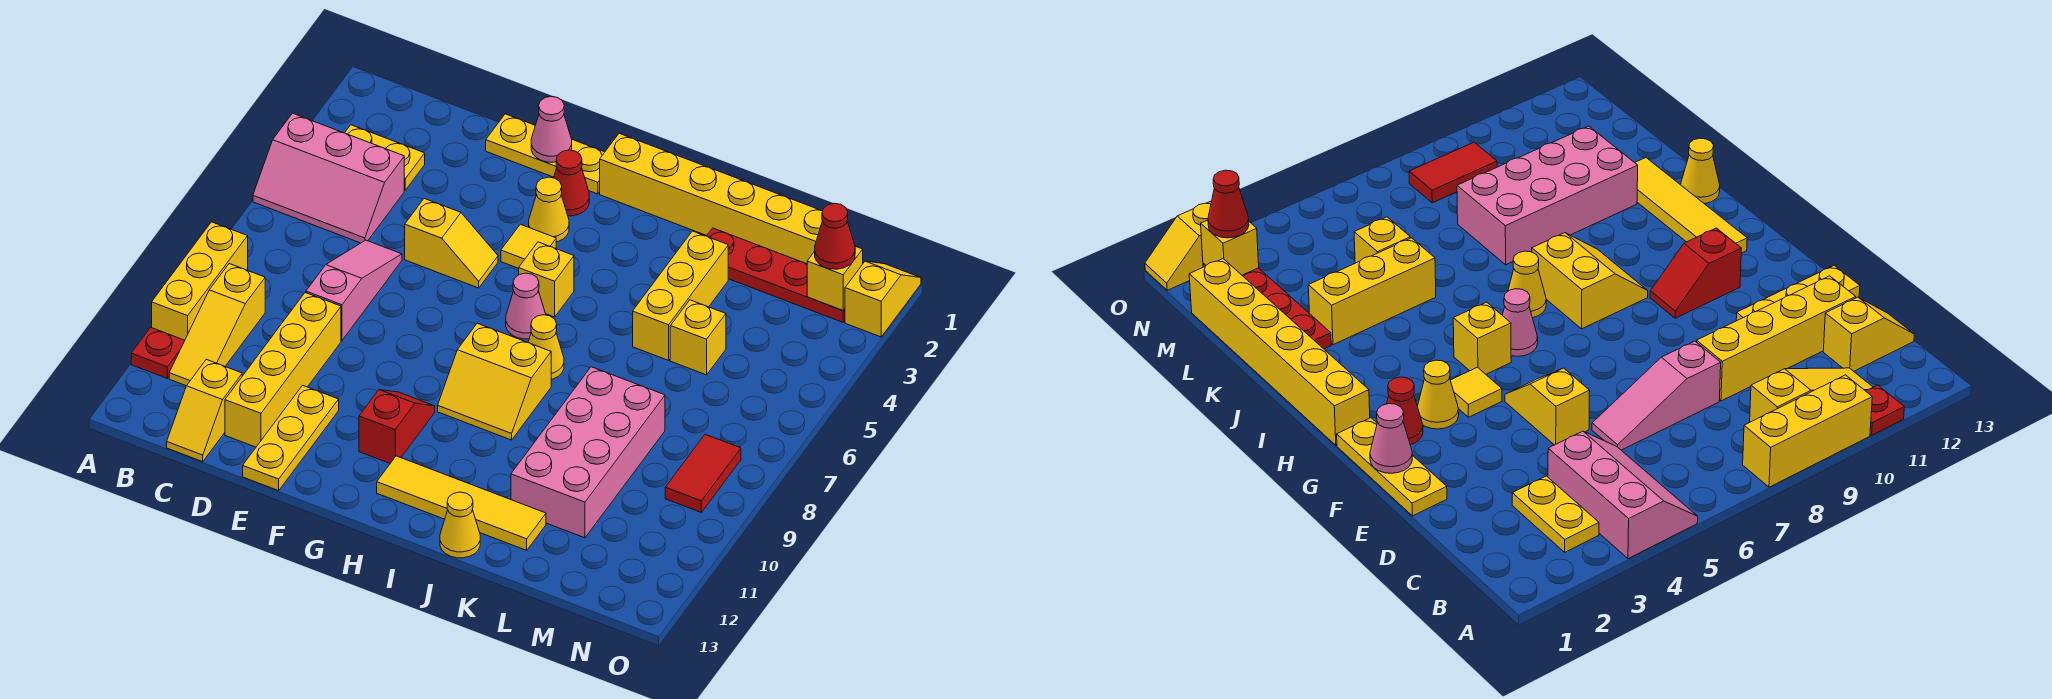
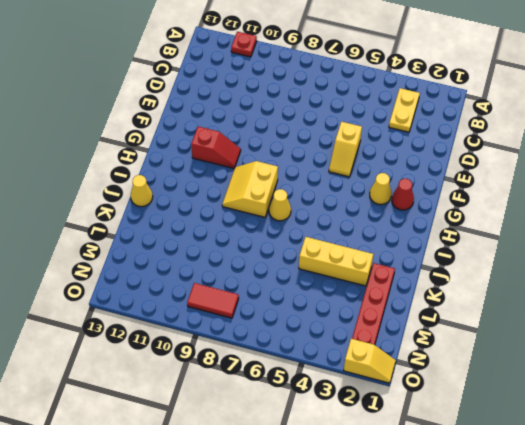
none -> pink slope A4:C5 level 1 top 4
none -> yellow brick A8:A10 level 1
none -> yellow slope B9:B11 level 1 top 9
none -> yellow slope C12:C13 level 1 top 12

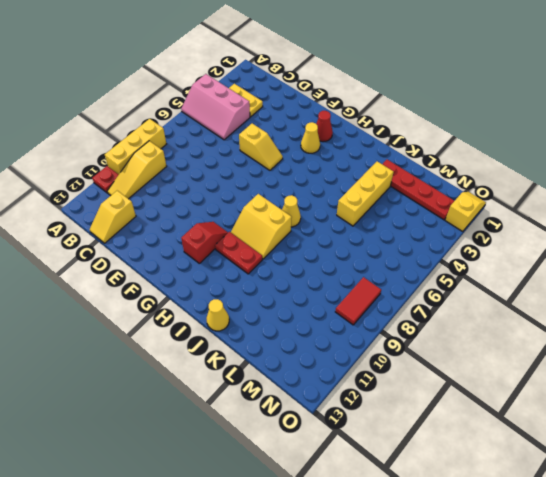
red plate H10:I10 level 1 -> none
none -> pink slope D6:D8 level 1 top 8
none -> yellow brick D9:D12 level 1
none -> yellow plate E1:G1 level 1
none -> yellow plate E11:E13 level 1

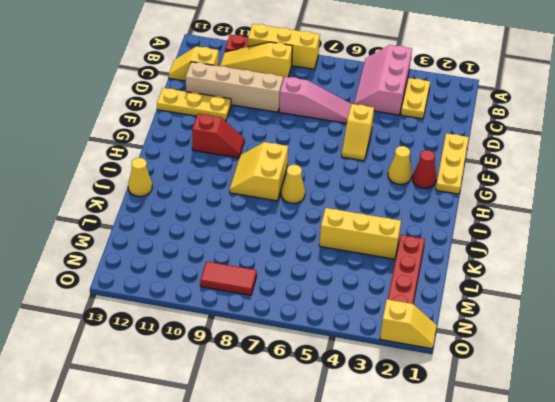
tan brick D9:D12 level 1 -> yellow brick D9:D12 level 1
none -> yellow tile G4 level 1
none -> yellow brick H1:M1 level 1
none -> yellow brick H5 level 1
none -> pink cone H6 level 1

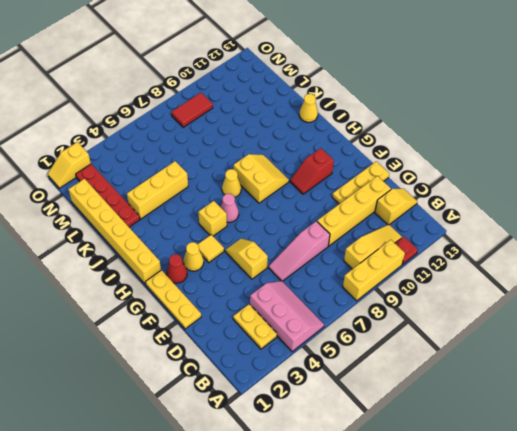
none -> yellow tile H12:K12 level 1
none -> pink brick K8:L11 level 1
none -> yellow brick L5 level 1
none -> pink cone F1 level 2

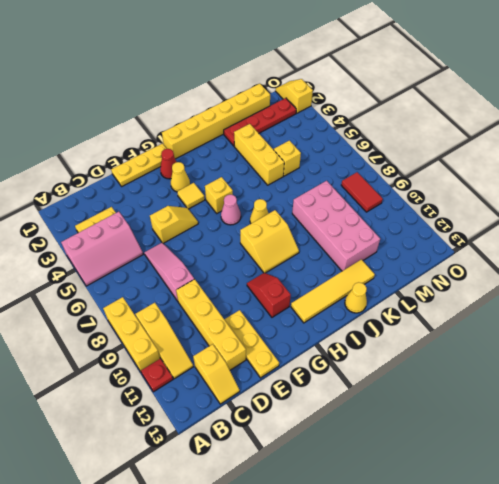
none -> pink cone F1 level 2
none -> yellow brick N2 level 2
none -> red cone N2 level 3

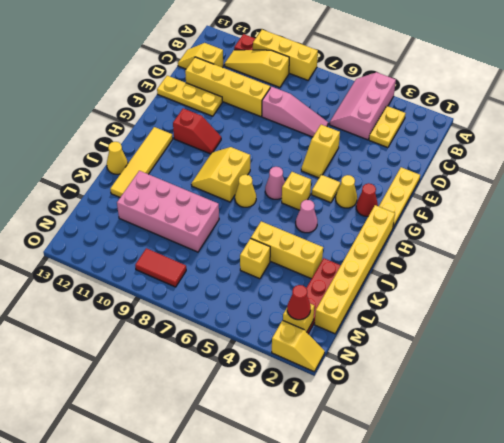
pink cone I4 level 1 -> pink cone F1 level 2

